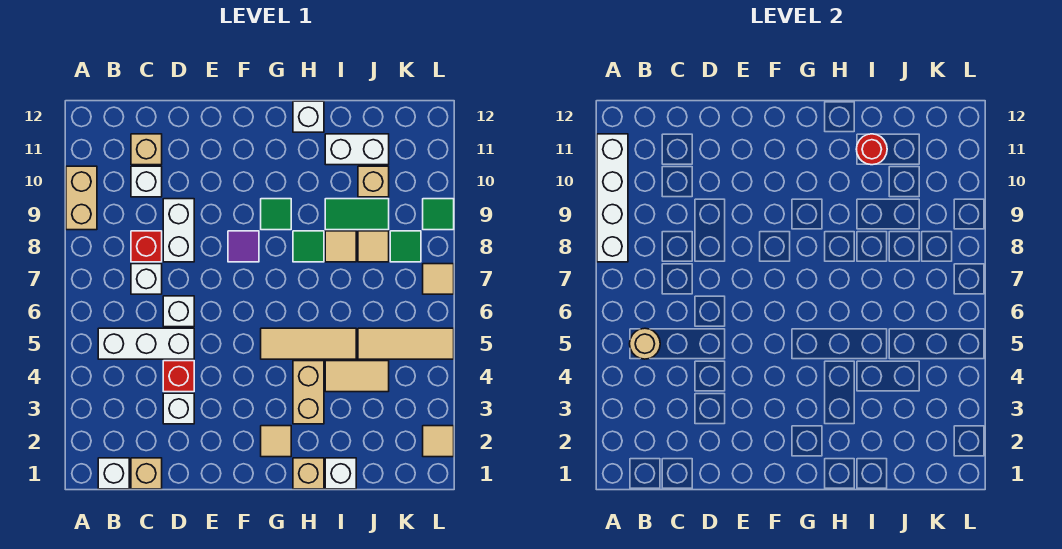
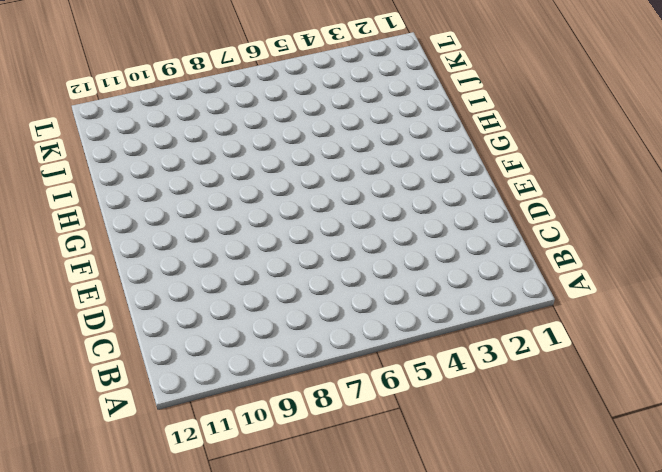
none -> tan brick A9:A10 level 1
none -> white brick B1 level 1
none -> white brick B5:D5 level 1
none -> tan brick C1 level 1

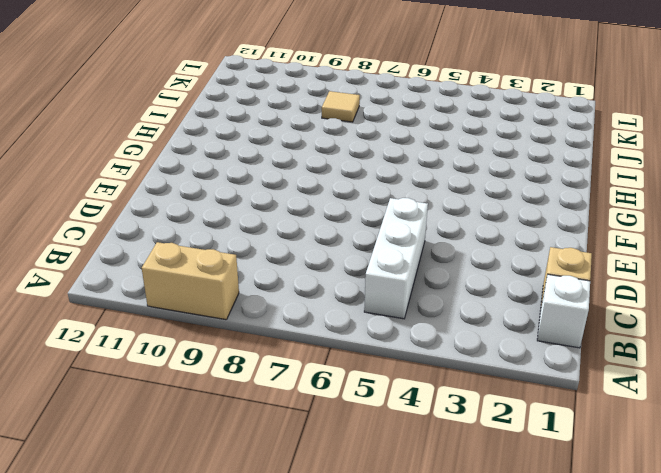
none -> white brick C7 level 1
none -> red brick C8 level 1
none -> white brick C10 level 1
none -> tan brick C11 level 1

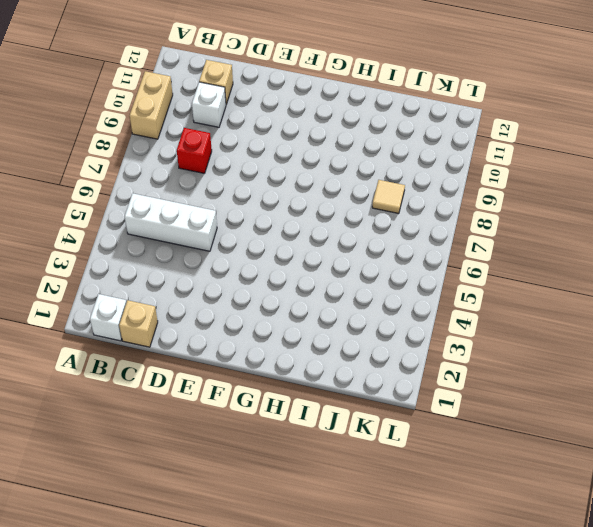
none -> white brick C7 level 1
none -> white brick D3 level 1
none -> red brick D4 level 1
none -> white brick D6 level 1

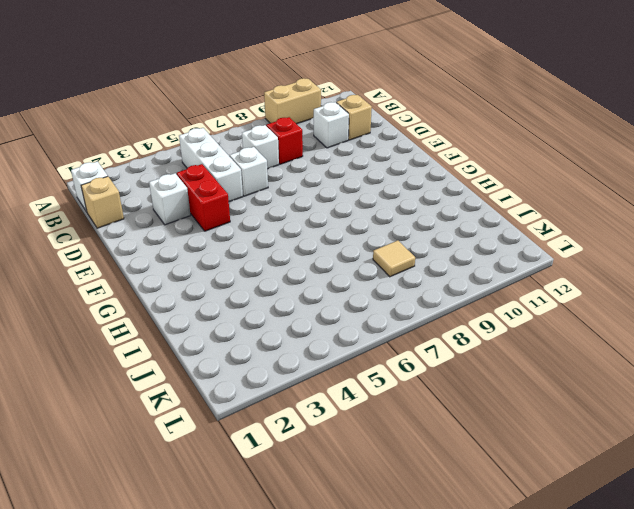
red brick D4:E4 level 1 -> red brick D4 level 1
none -> white brick D8:D9 level 1
none -> purple tile F8 level 1
none -> tan tile G2 level 1
none -> tan tile G5:I5 level 1

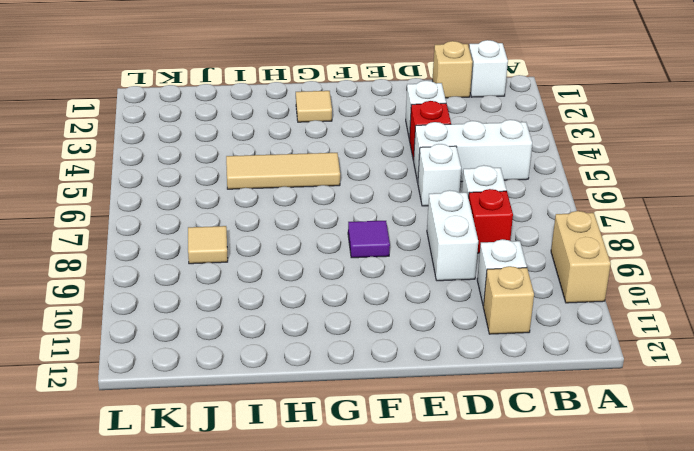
none -> green tile G9 level 1
none -> tan brick H1 level 1
none -> tan brick H3:H4 level 1
none -> green tile H8 level 1

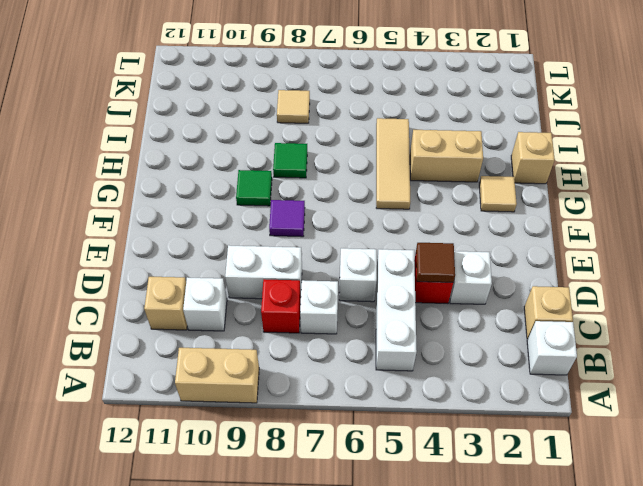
brown tile D4 level 2 -> none
none -> white brick H12 level 1
none -> white brick I1 level 1
none -> tan tile I4:J4 level 1
none -> tan tile I8 level 1

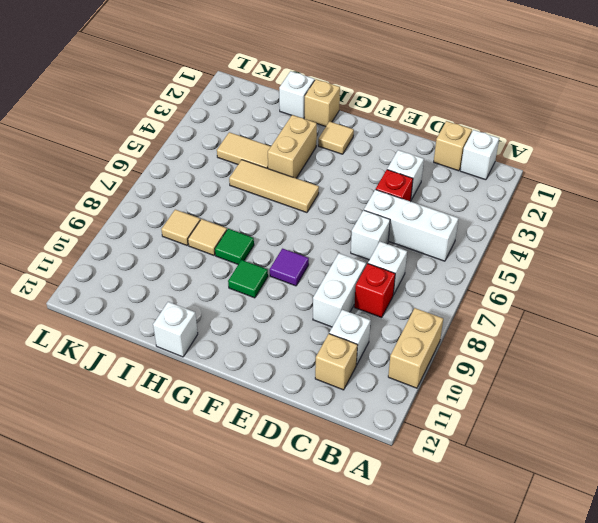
none -> green tile I9:J9 level 1
none -> white brick I11:J11 level 1
none -> tan tile J5:L5 level 1
none -> tan brick J10 level 1

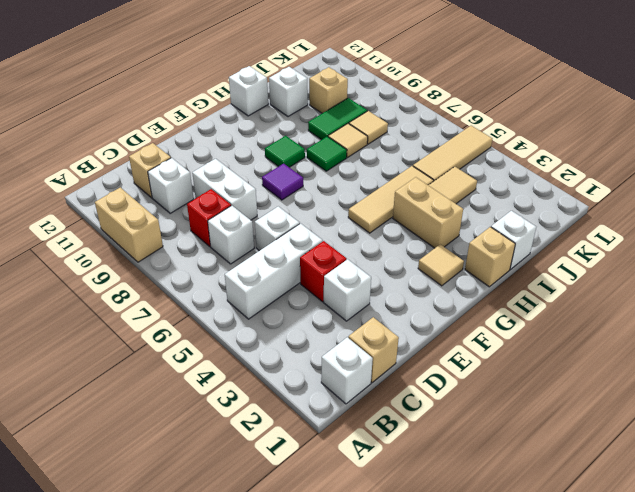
white brick I11 level 1 -> white brick I11:J11 level 1
none -> green tile K8 level 1
none -> tan tile L2 level 1
none -> tan tile L7 level 1
none -> green tile L9 level 1

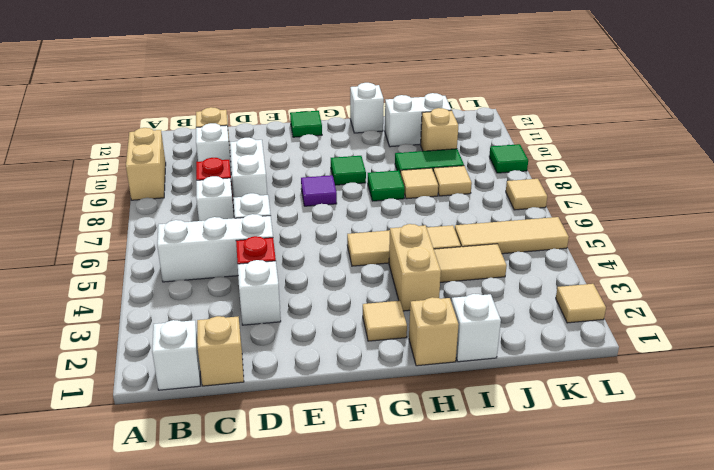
green tile F12 level 1 -> green tile K8 level 1
none -> white brick A8:A11 level 2
none -> tan round brick B5 level 2
none -> red round brick I11 level 2

